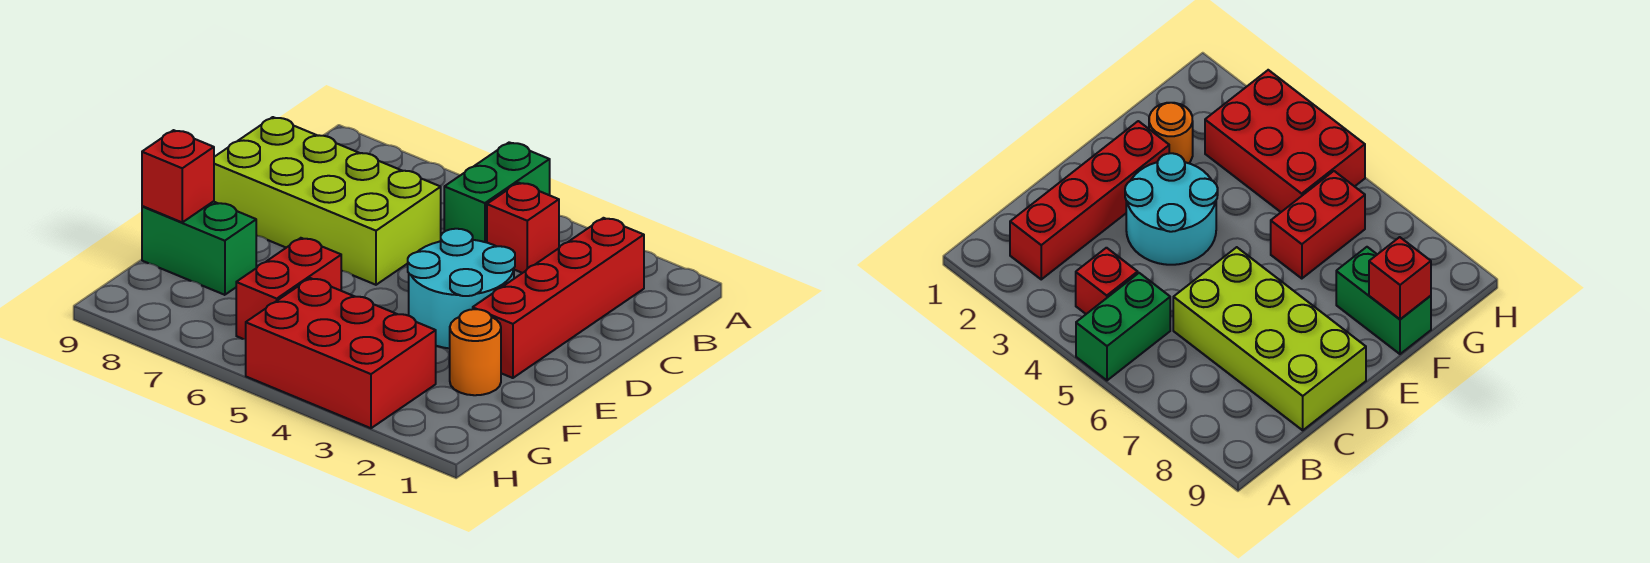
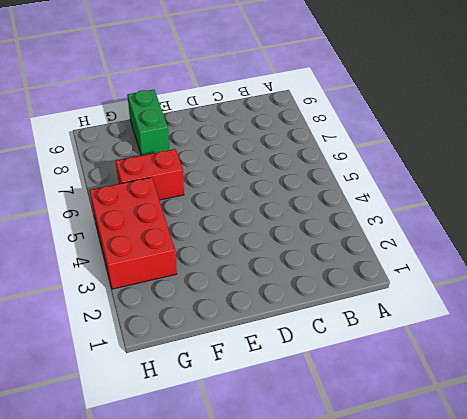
none -> green brick A5:B5 level 1
none -> red brick B2:E2 level 1

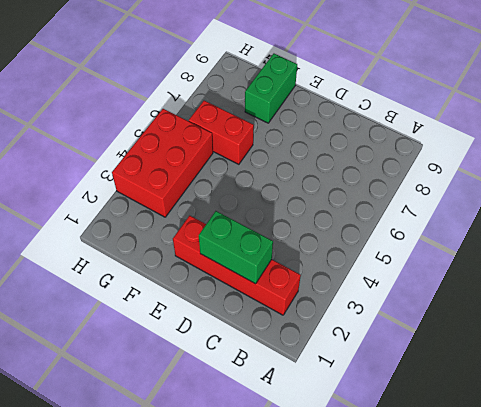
green brick C2:D2 level 2 -> green brick A5:B5 level 1
none -> red brick B4 level 1
none -> lime brick C6:D9 level 1

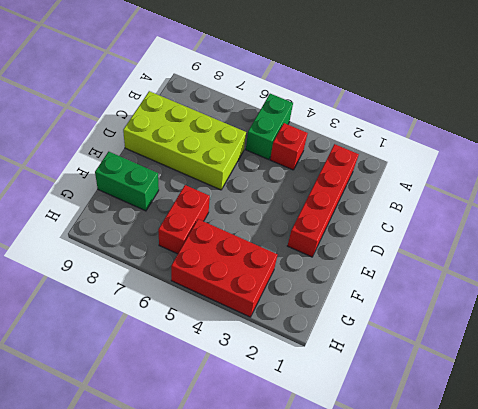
none -> cyan round brick D3:E4 level 1
none -> orange round brick F2 level 1

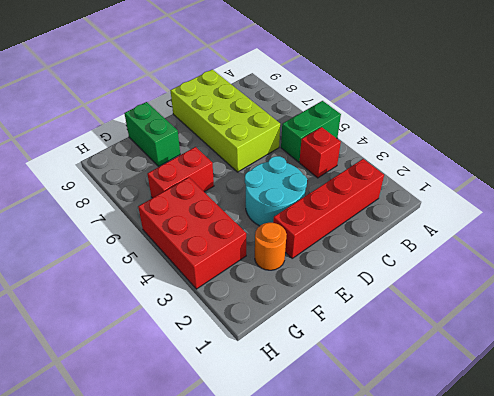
none -> red brick F9 level 2

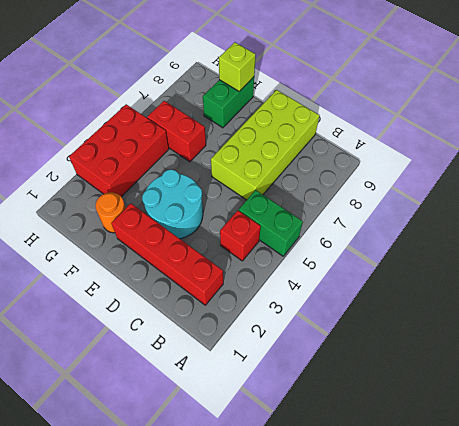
lime brick F9 level 2 -> red brick F9 level 2

